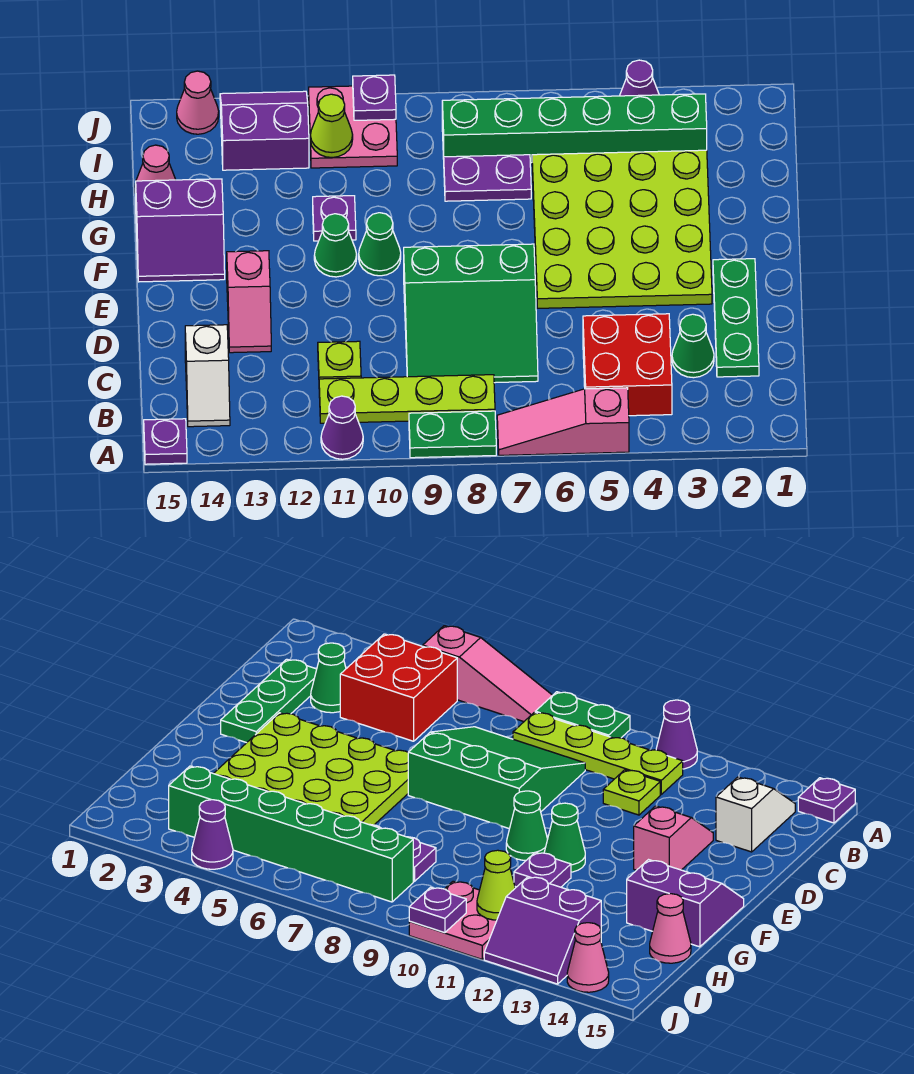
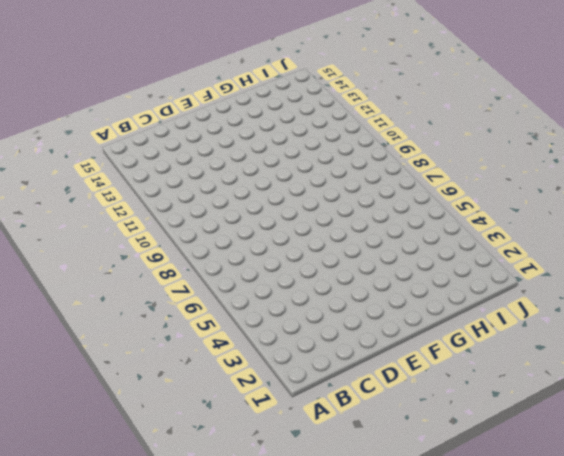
none -> pink slope A5:A7 level 1 top 5
none -> green plate A8:A9 level 1
none -> purple cone A11 level 1

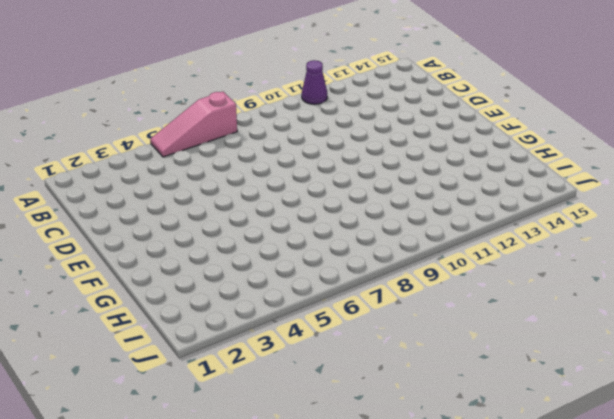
pink slope A5:A7 level 1 top 7 -> pink slope A5:A7 level 1 top 5
none -> green plate A8:A9 level 1
none -> purple plate A15 level 1
none -> red brick B4:C5 level 1

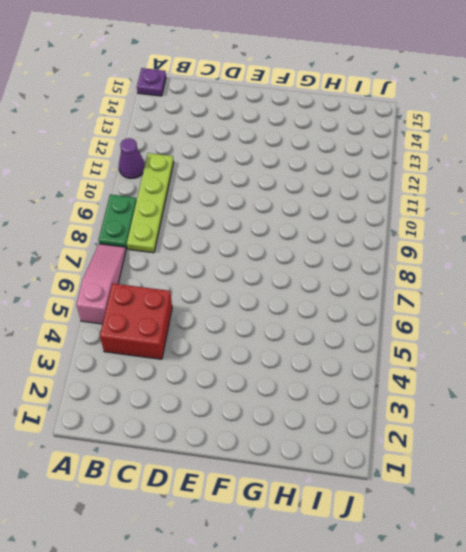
none -> white slope B14:C14 level 1 top C
none -> green plate C2:E2 level 1
none -> green cone C3 level 1

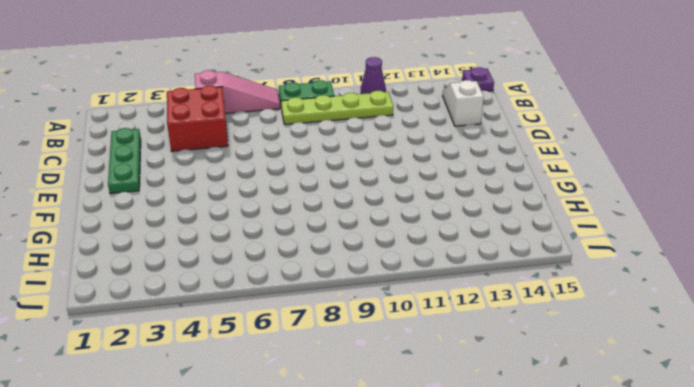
none -> green cone C3 level 1
none -> green slope C7:E9 level 1 top E
none -> lime plate C11 level 1

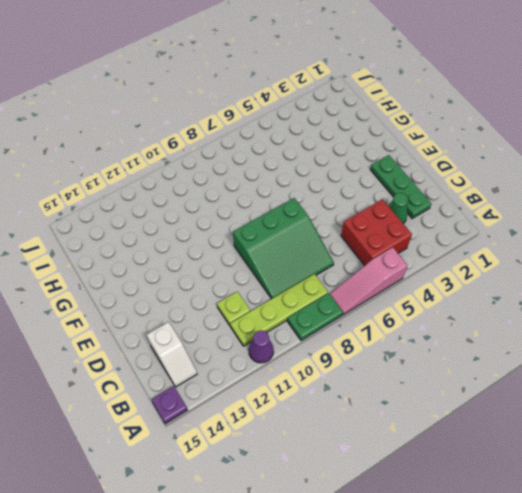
none -> pink slope D13:E13 level 1 top E
none -> lime plate E3:H6 level 1
none -> green cone F10 level 1

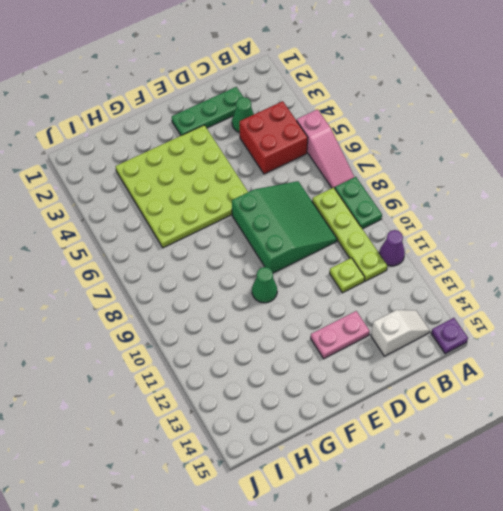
pink plate D13:E13 level 1 -> pink slope D13:E13 level 1 top E
none -> green cone F11 level 1
none -> purple slope F14:G15 level 1 top G
none -> purple plate G11 level 1

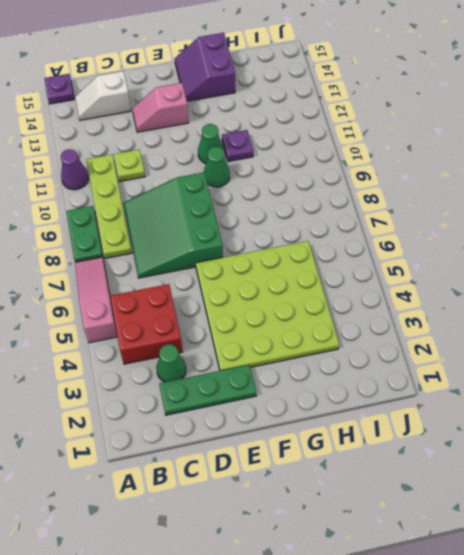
none -> purple plate H7:H8 level 1
none -> pink cone H15 level 1
none -> green brick I3:I8 level 1

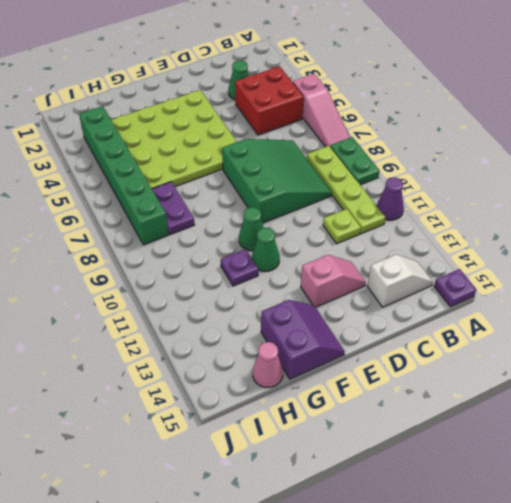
none -> green plate C2:E2 level 1
none -> pink plate I10:J11 level 1
none -> purple slope I12:J13 level 1 top I

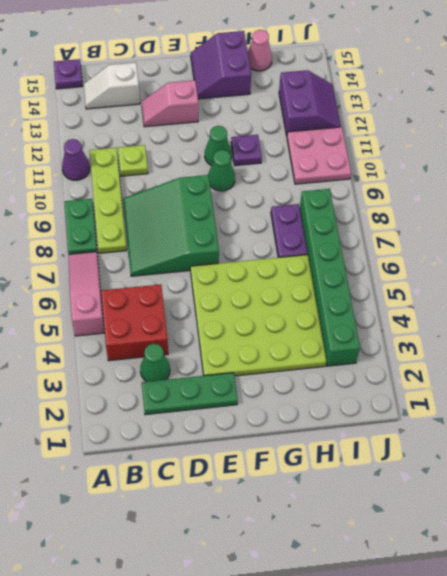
none -> purple cone J4 level 1
none -> pink cone J14 level 1
none -> lime cone I11 level 2

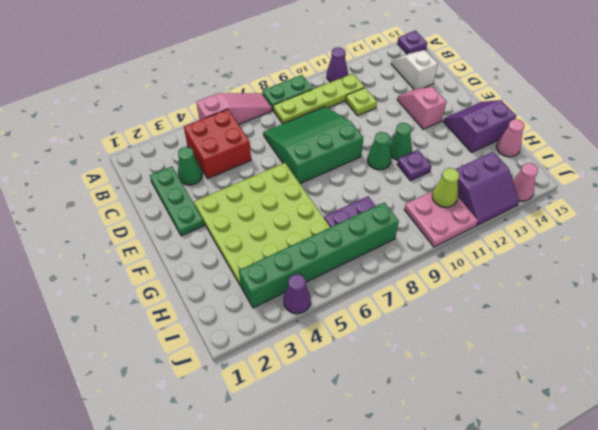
none -> purple plate J10 level 2

